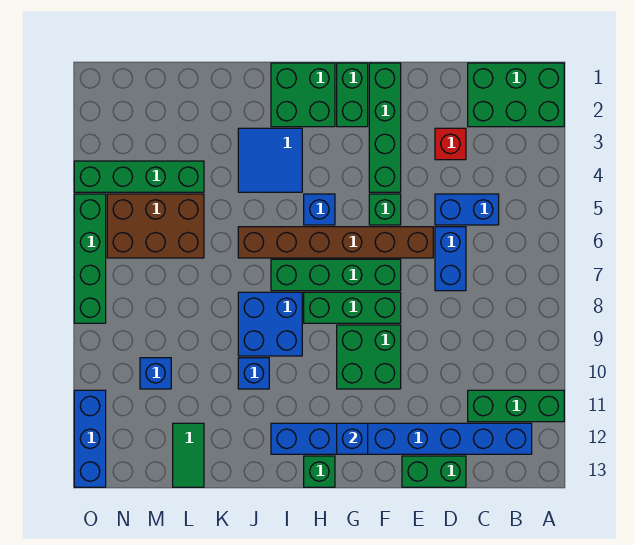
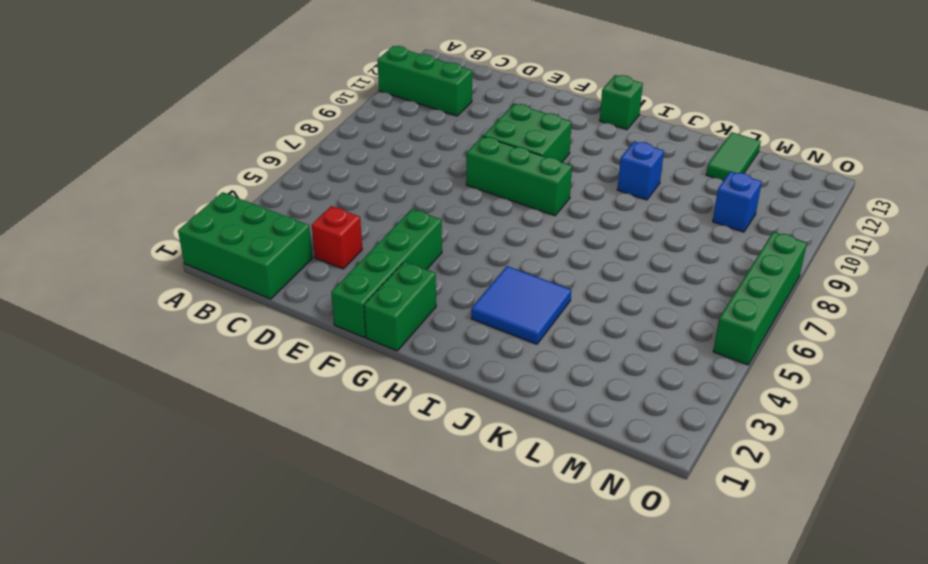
none -> blue brick B12:I12 level 1
none -> blue brick C5:D5 level 1
none -> blue brick D6:D7 level 1

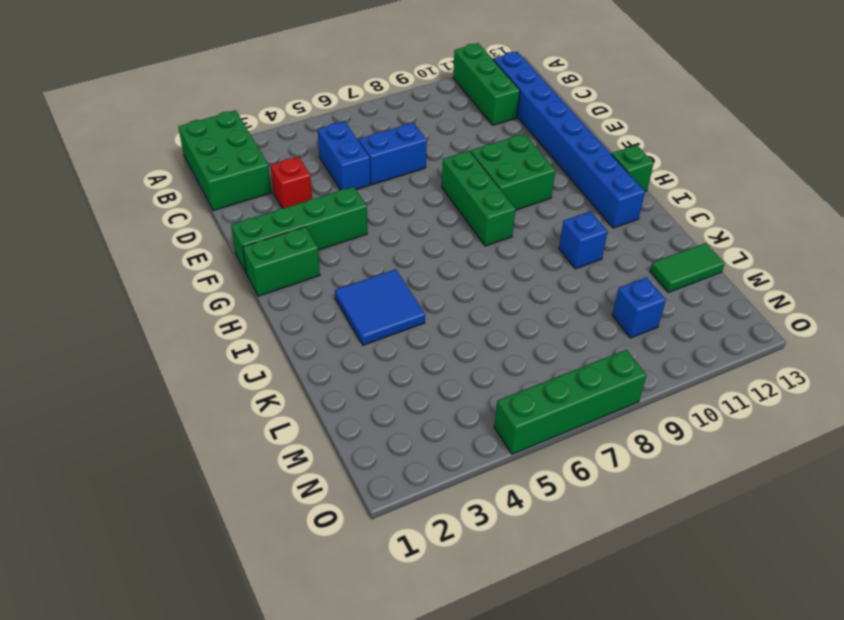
none -> green brick D13:E13 level 1
none -> brown brick E6:J6 level 1
none -> green brick F5 level 1

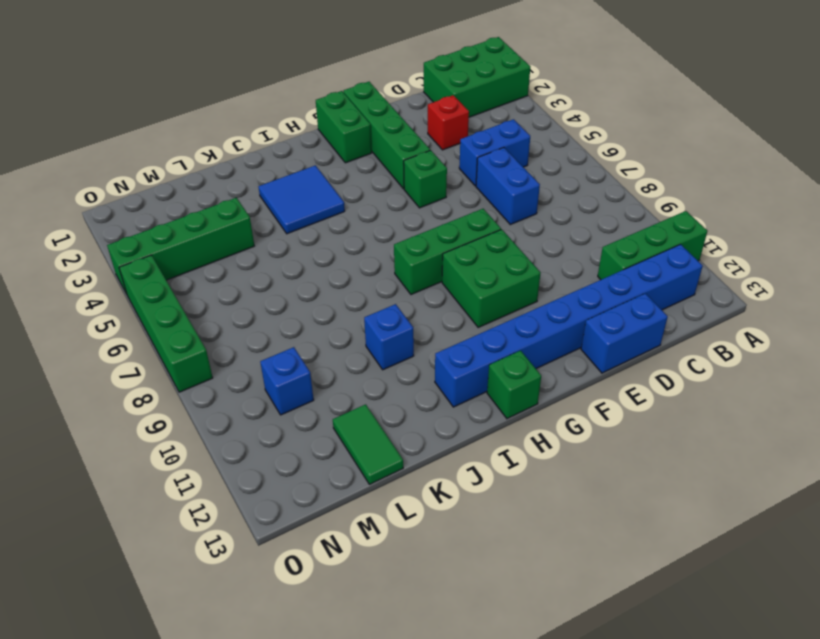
blue brick D13:E13 level 1 -> green brick D13:E13 level 1
none -> brown brick E6:J6 level 1
none -> green brick F7:I7 level 1
none -> green brick H1:I2 level 1

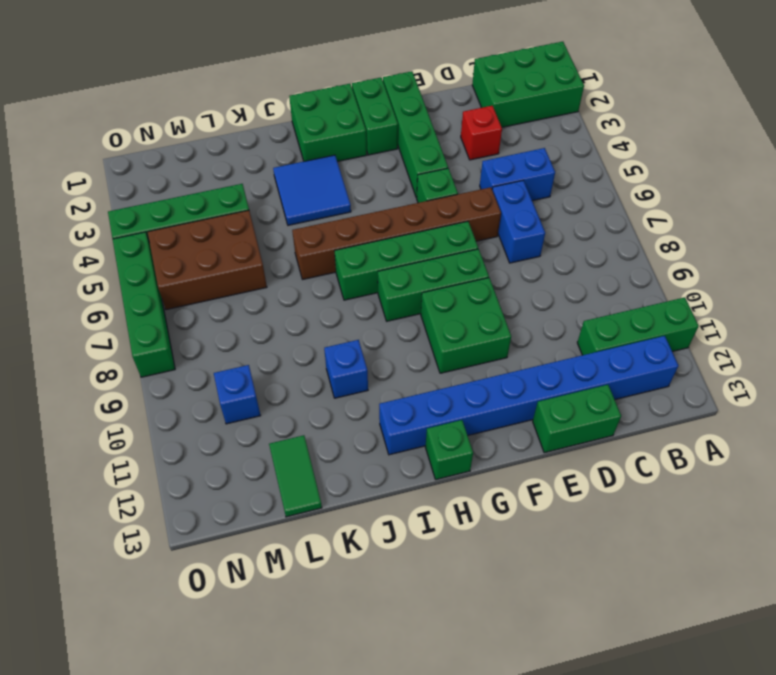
none -> blue brick H5 level 1
none -> blue brick I8:J9 level 1
none -> blue brick O11:O13 level 1

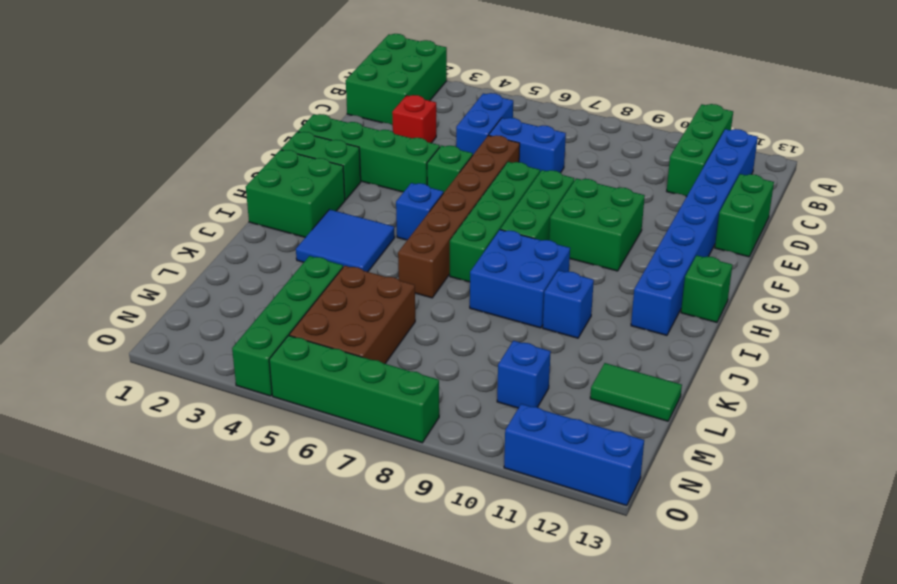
none -> blue brick G12 level 2

